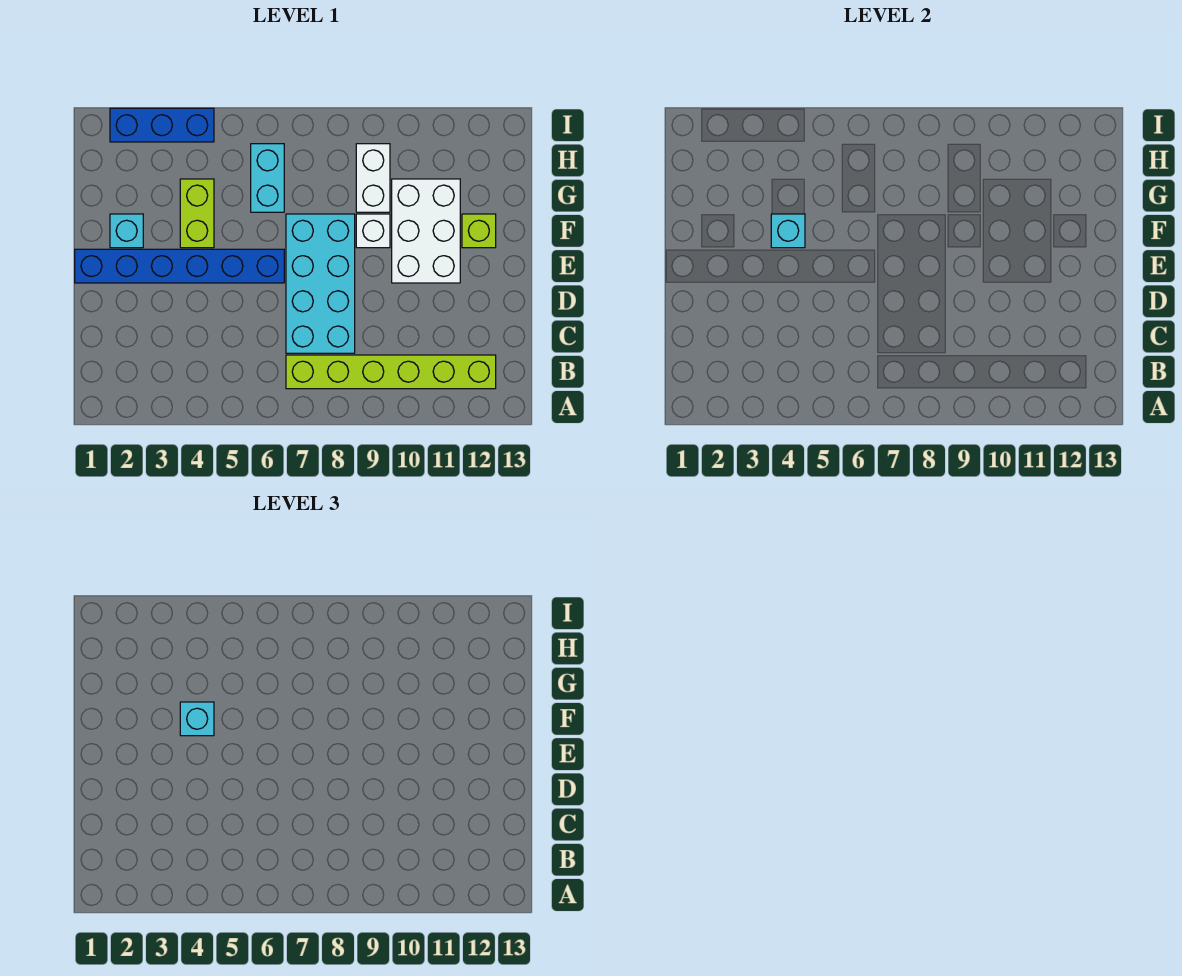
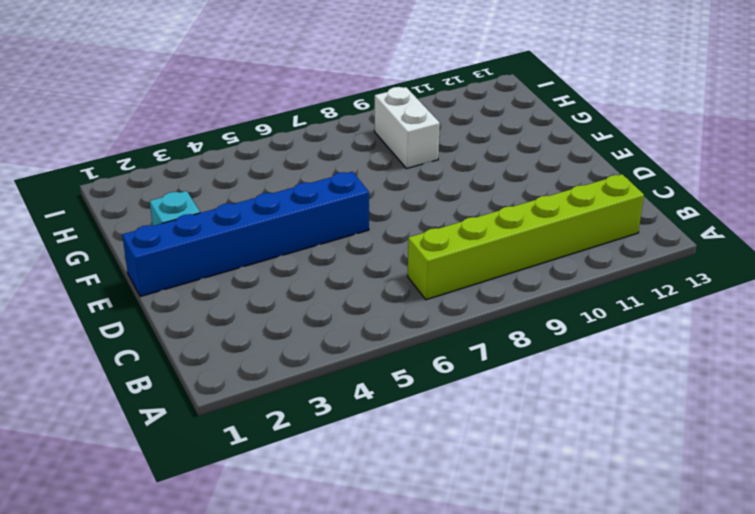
none -> cyan brick C7:F8 level 1
none -> white brick E10:G11 level 1
none -> lime brick F4:G4 level 1

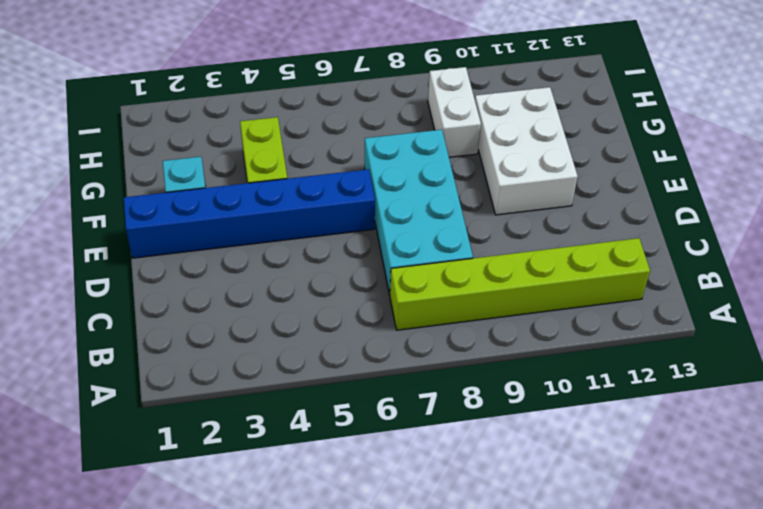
none -> white brick F9 level 1
none -> lime brick F12 level 1
none -> cyan brick G6:H6 level 1

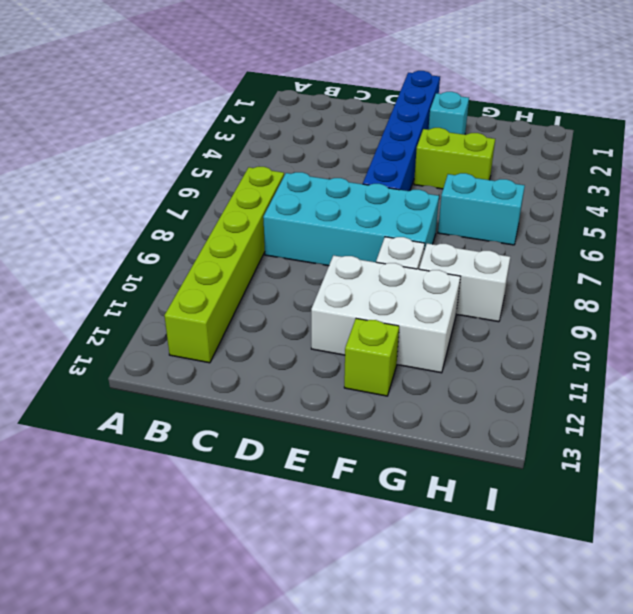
none -> blue brick I2:I4 level 1
none -> cyan brick F4 level 2
none -> cyan brick F4 level 3

